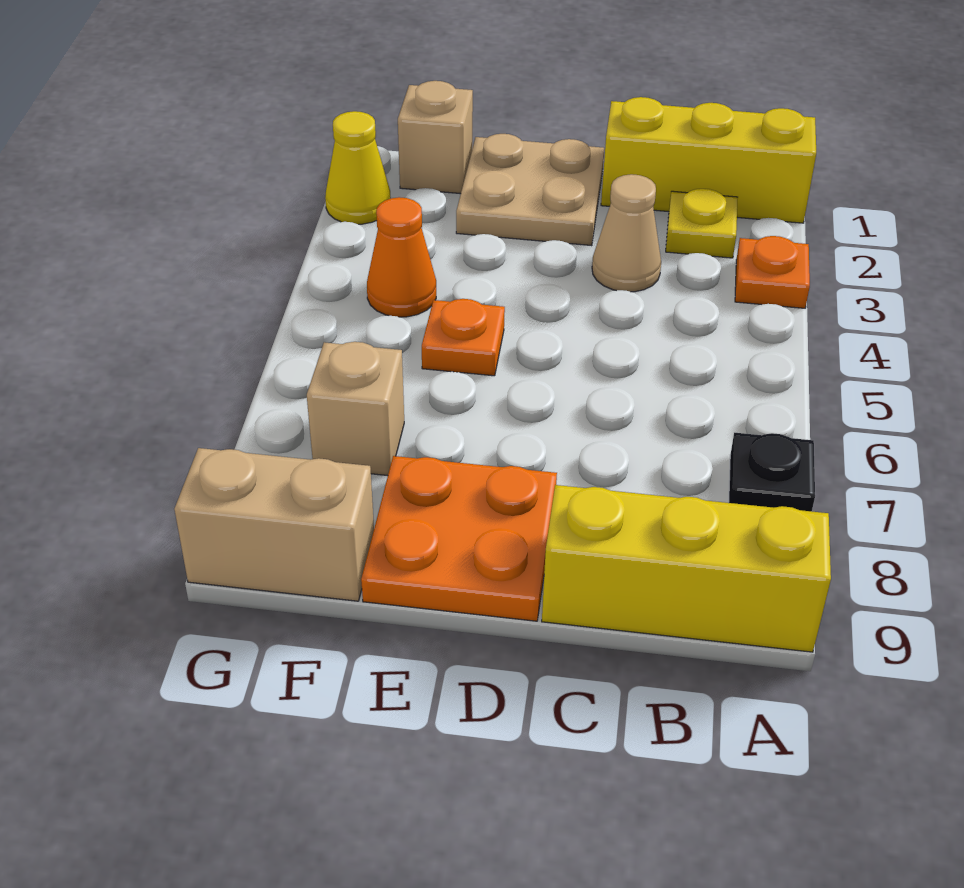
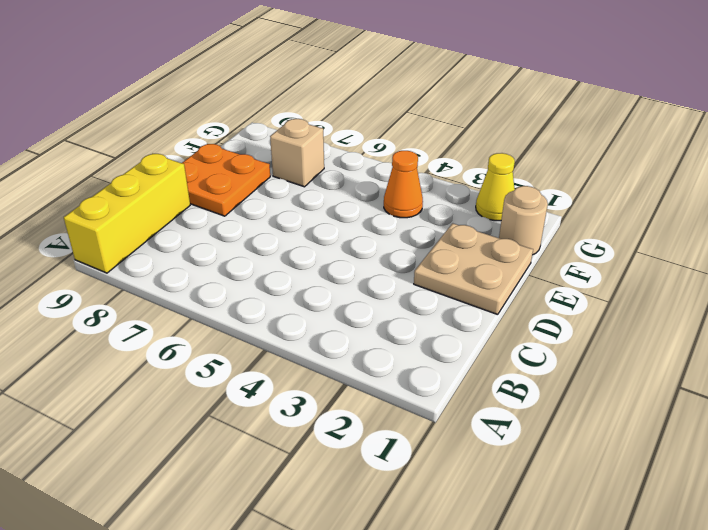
tan round brick F1 level 1 -> tan brick F1 level 1
none -> yellow brick A1:C1 level 1
none -> orange plate A3 level 1
none -> black plate A7 level 1

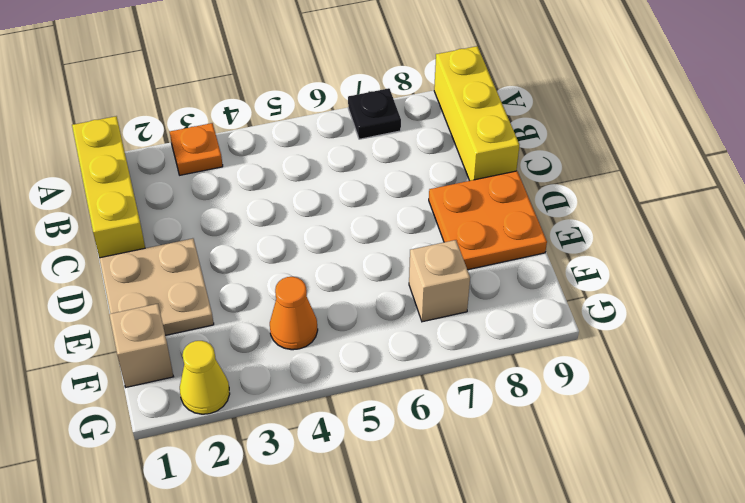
none -> yellow plate B2 level 1
none -> tan cone C3 level 1
none -> orange plate E5 level 1

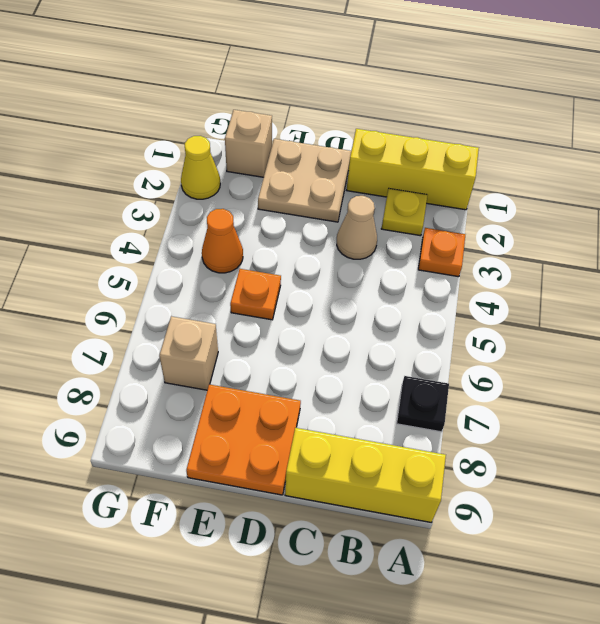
none -> tan brick F9:G9 level 1

